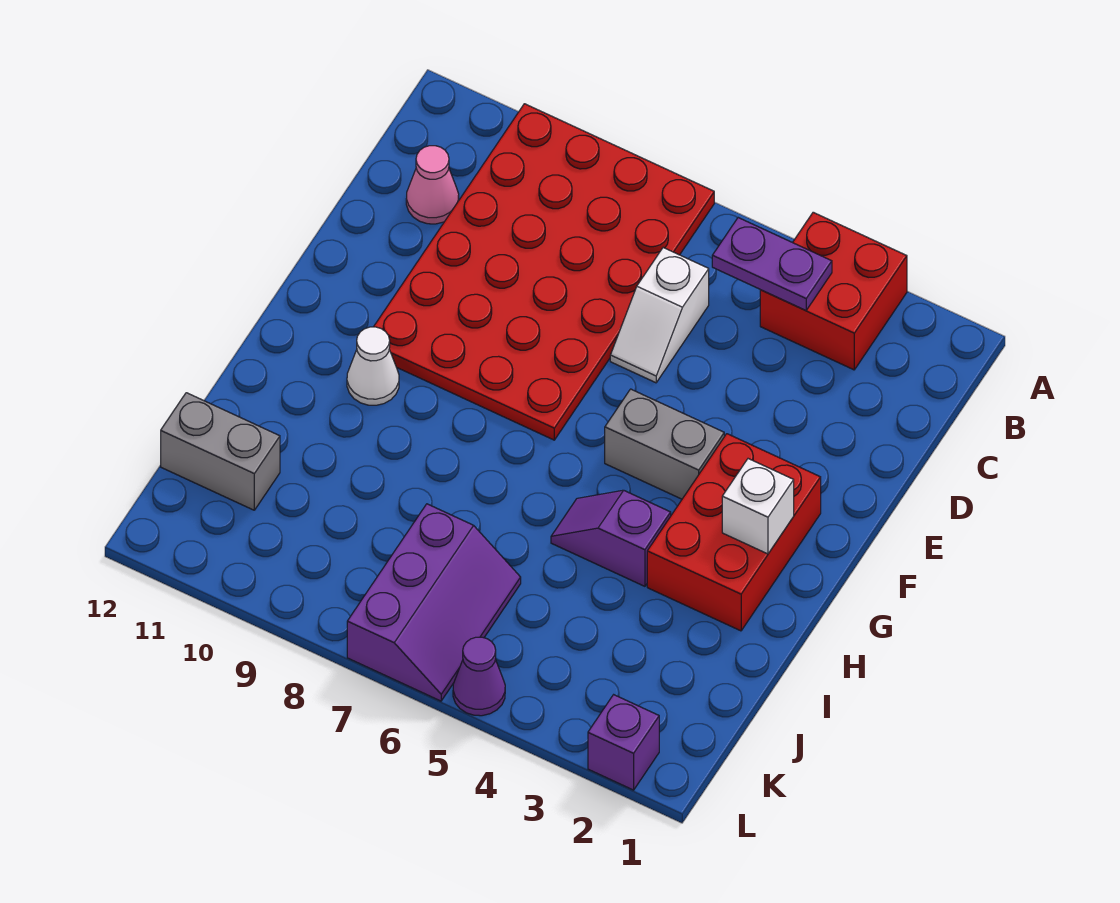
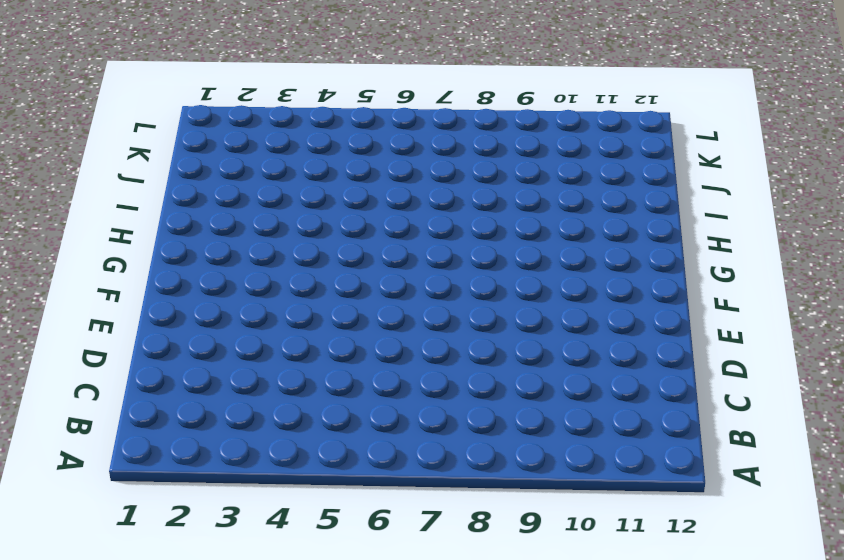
none -> red brick A3:B4 level 1
none -> red plate A7:F10 level 1
none -> white slope C6:D6 level 1 top C

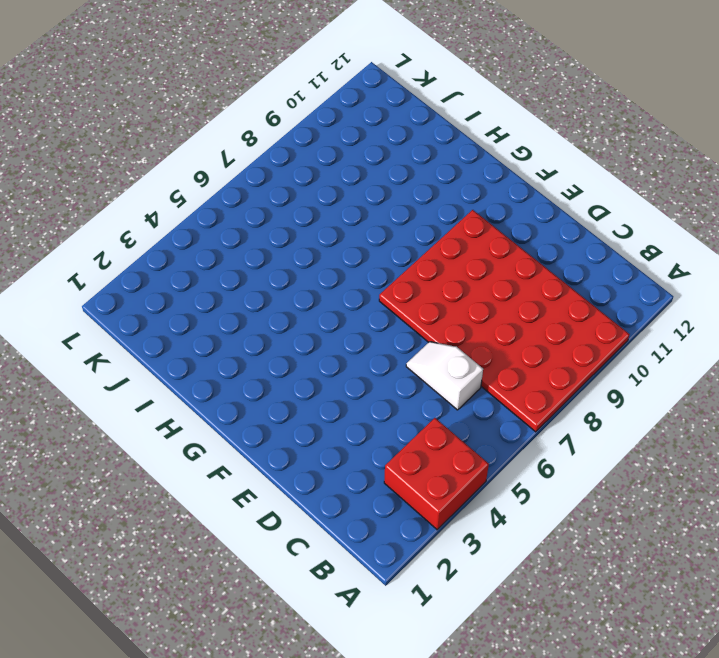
none -> pink cone C11 level 1
none -> red brick F2:H3 level 1
none -> grey brick F4:F5 level 1

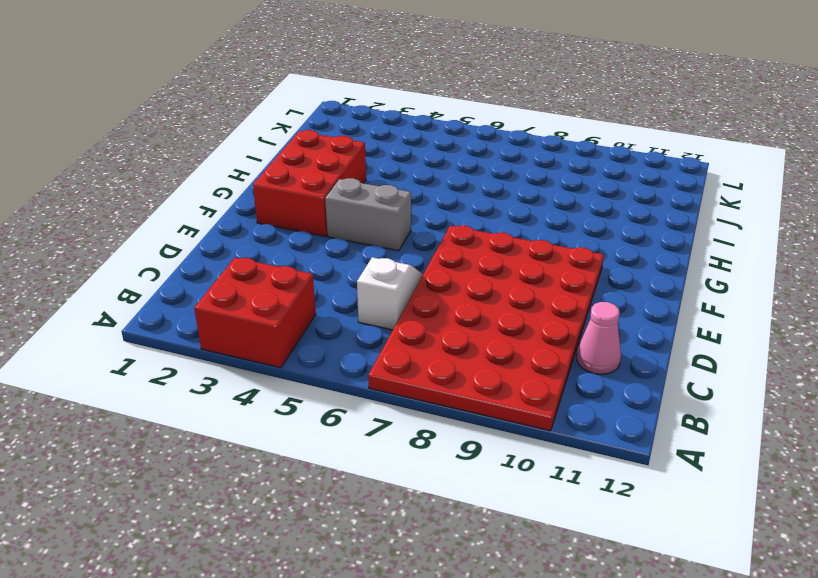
none -> white cone G10 level 1
none -> purple slope H4:H5 level 1 top 4
none -> purple slope J6:L7 level 1 top 7

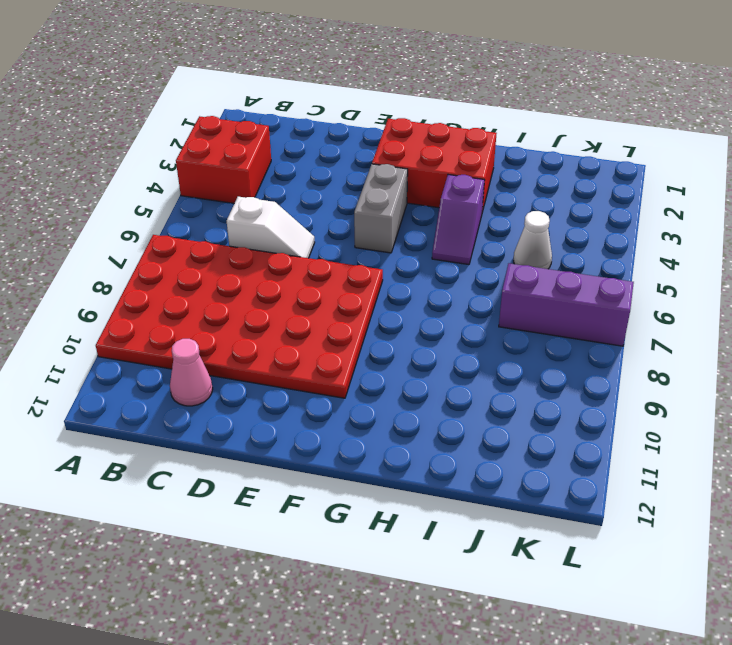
white cone J5 level 1 -> white cone G10 level 1
none -> grey brick J11:J12 level 1
none -> purple brick L2 level 1
none -> purple cone L5 level 1

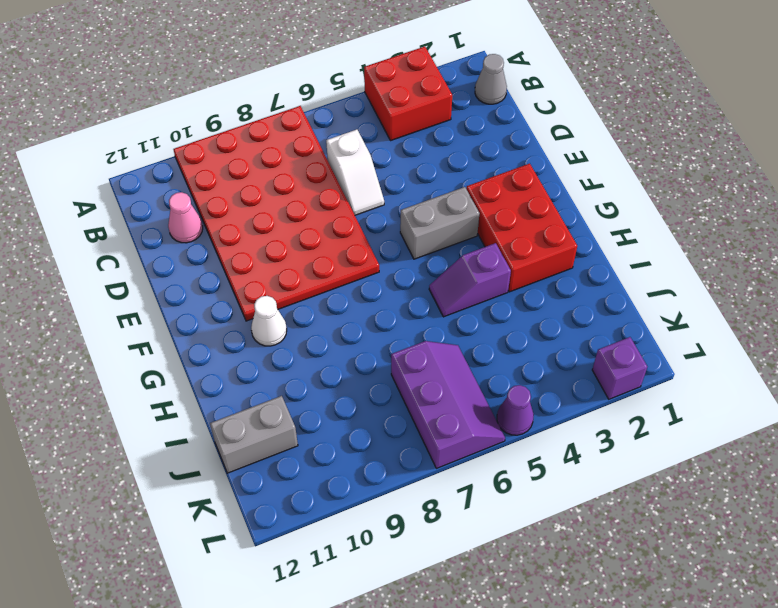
grey cone B1 level 1 -> none
none -> purple plate B4:B5 level 2
none -> white brick G2 level 2

